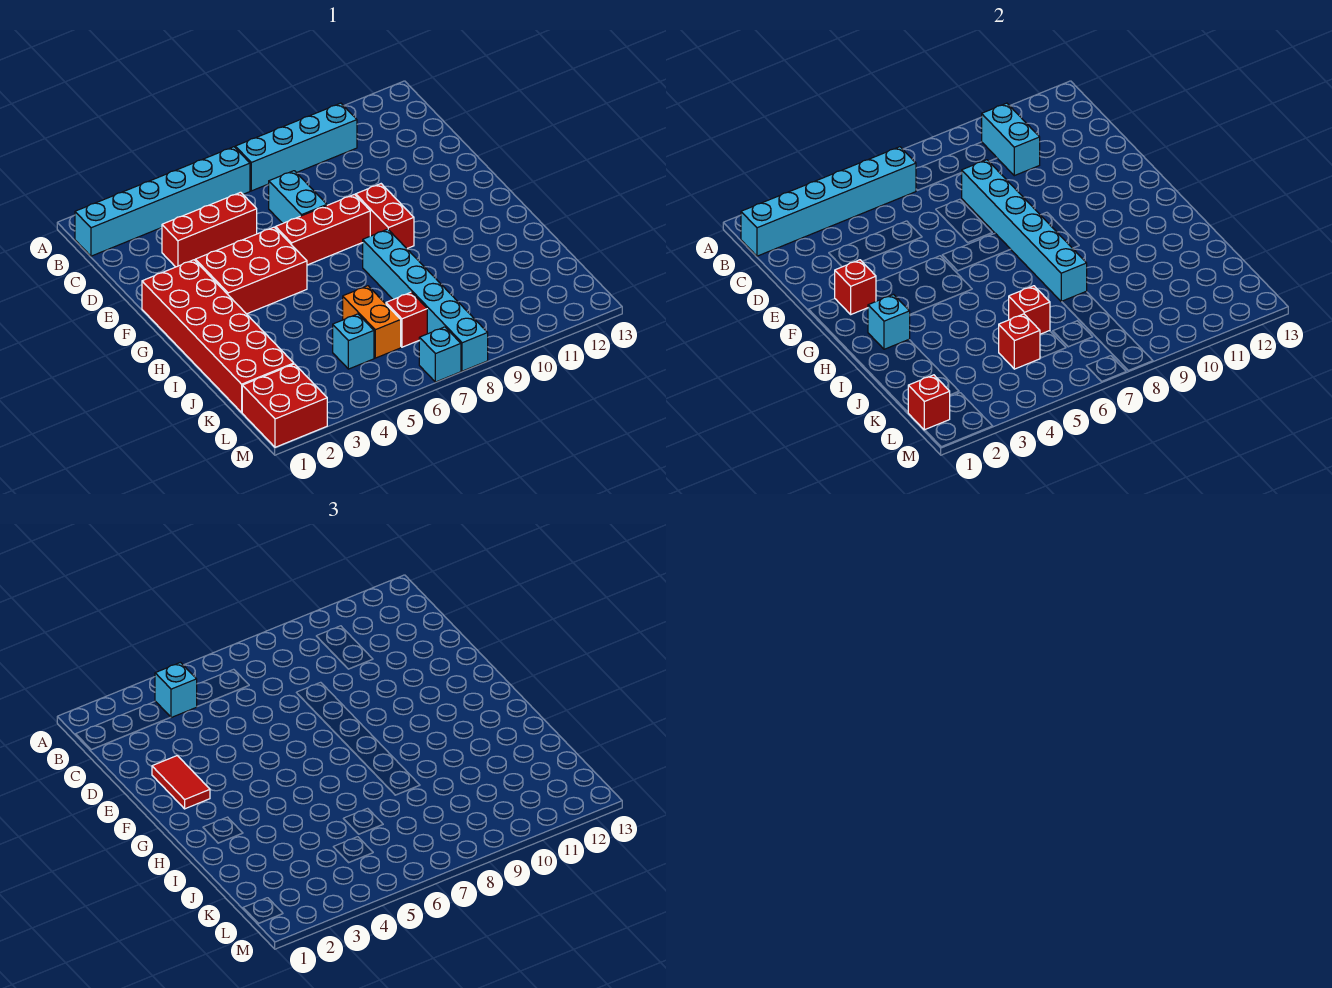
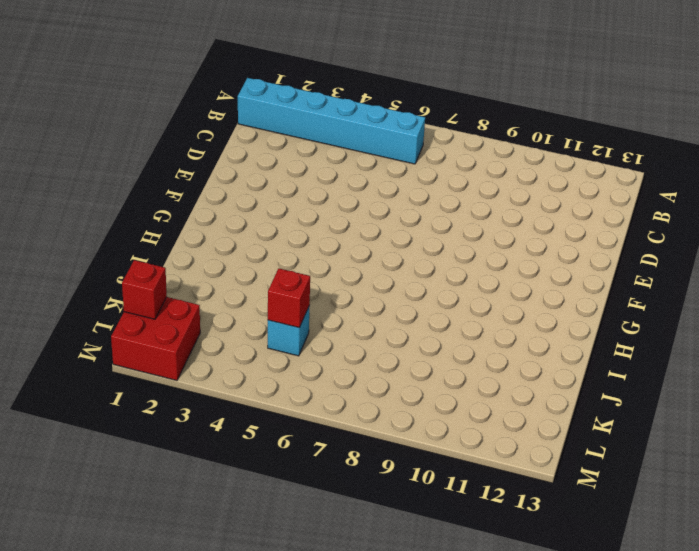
none -> cyan brick B7:B10 level 1
none -> red brick D3:D5 level 1
none -> cyan brick D7:E7 level 1

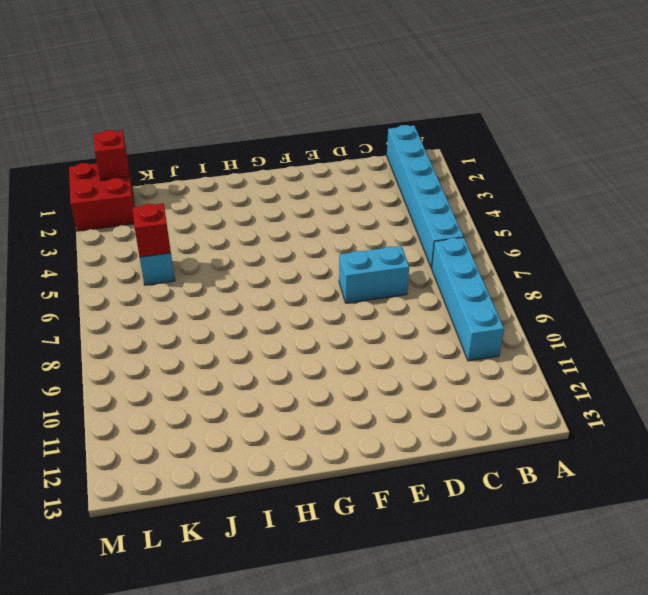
none -> red brick D3:D5 level 1
none -> red brick F1:K2 level 1
none -> red brick F3:G5 level 1

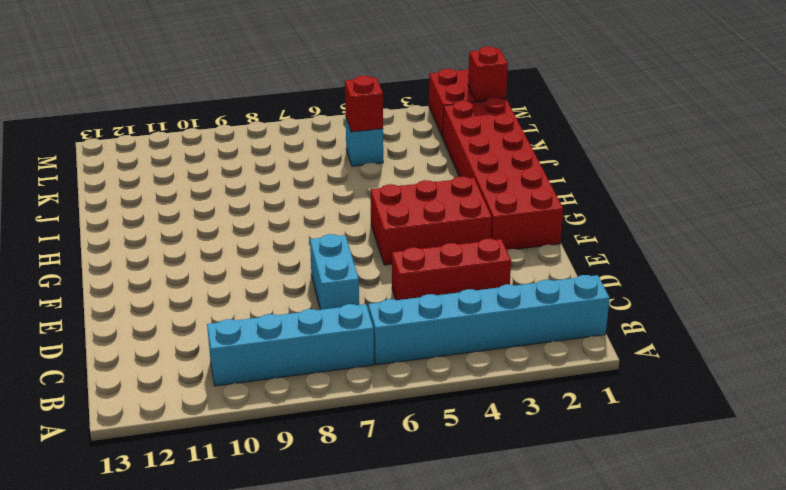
none -> red brick F6:F8 level 1
none -> red brick F9:G9 level 1
none -> cyan brick H8:M8 level 1

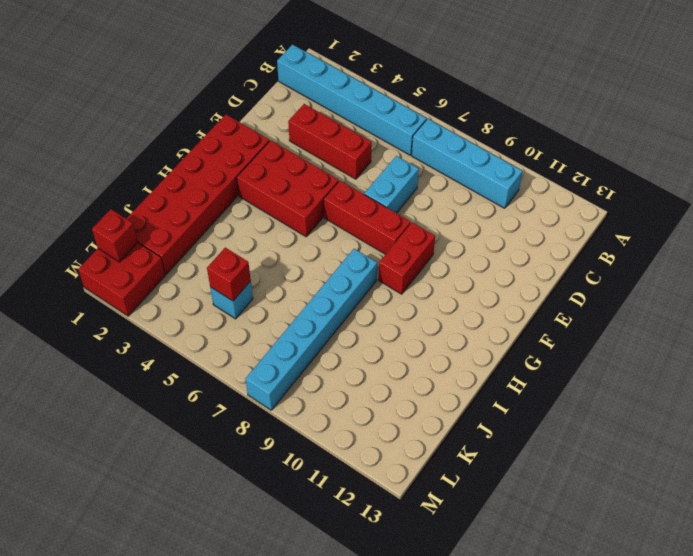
none -> orange brick J6:K6 level 1
none -> red brick K7 level 1
none -> cyan brick M7 level 1

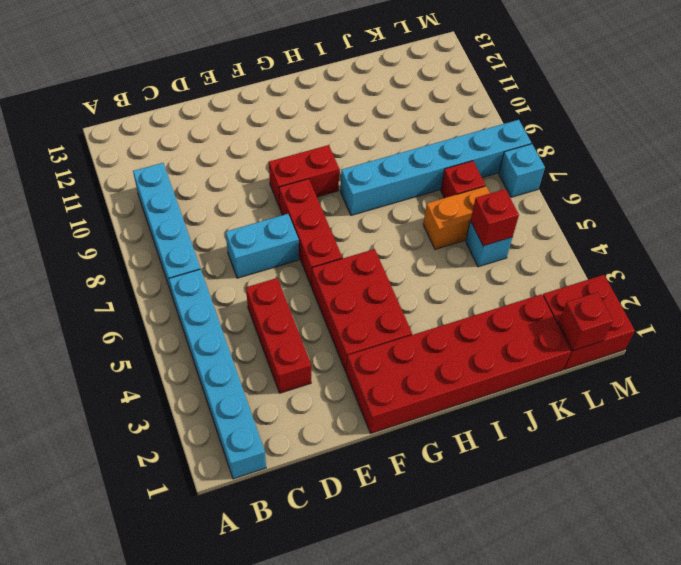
none -> cyan brick B1:B6 level 2
none -> cyan brick B10:C10 level 2
none -> cyan brick D8:I8 level 2

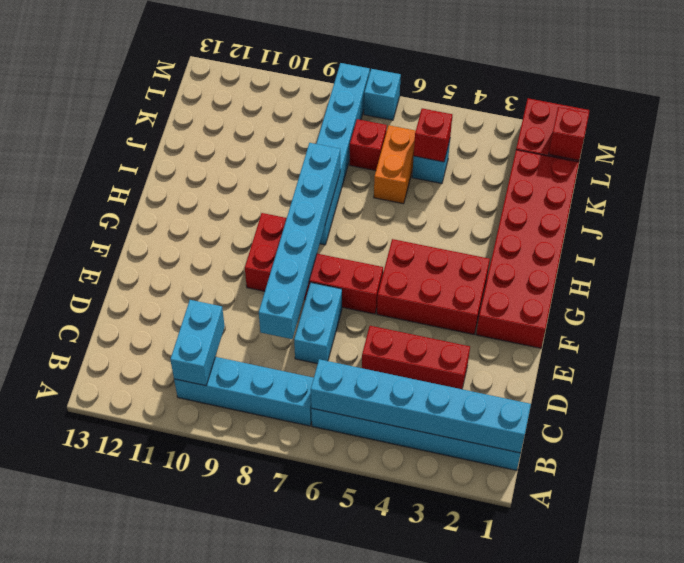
none -> red brick F2 level 2
none -> cyan brick H2 level 2
none -> red brick J6 level 2

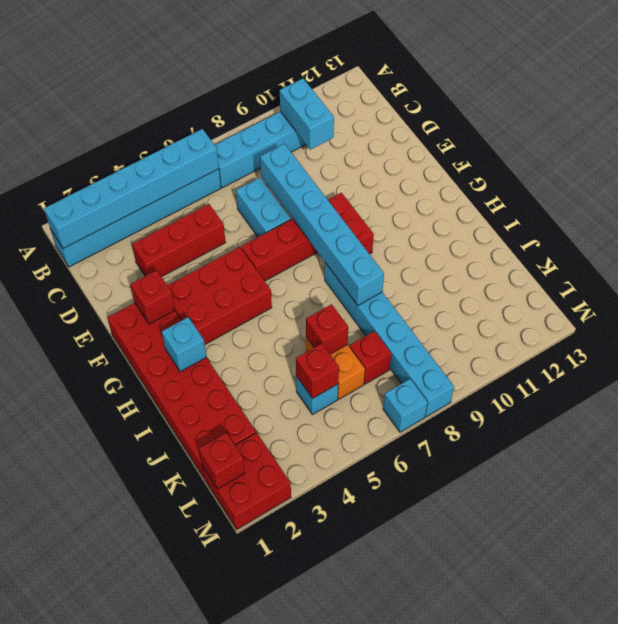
none -> cyan brick B4 level 3
none -> red tile E2:F2 level 3

